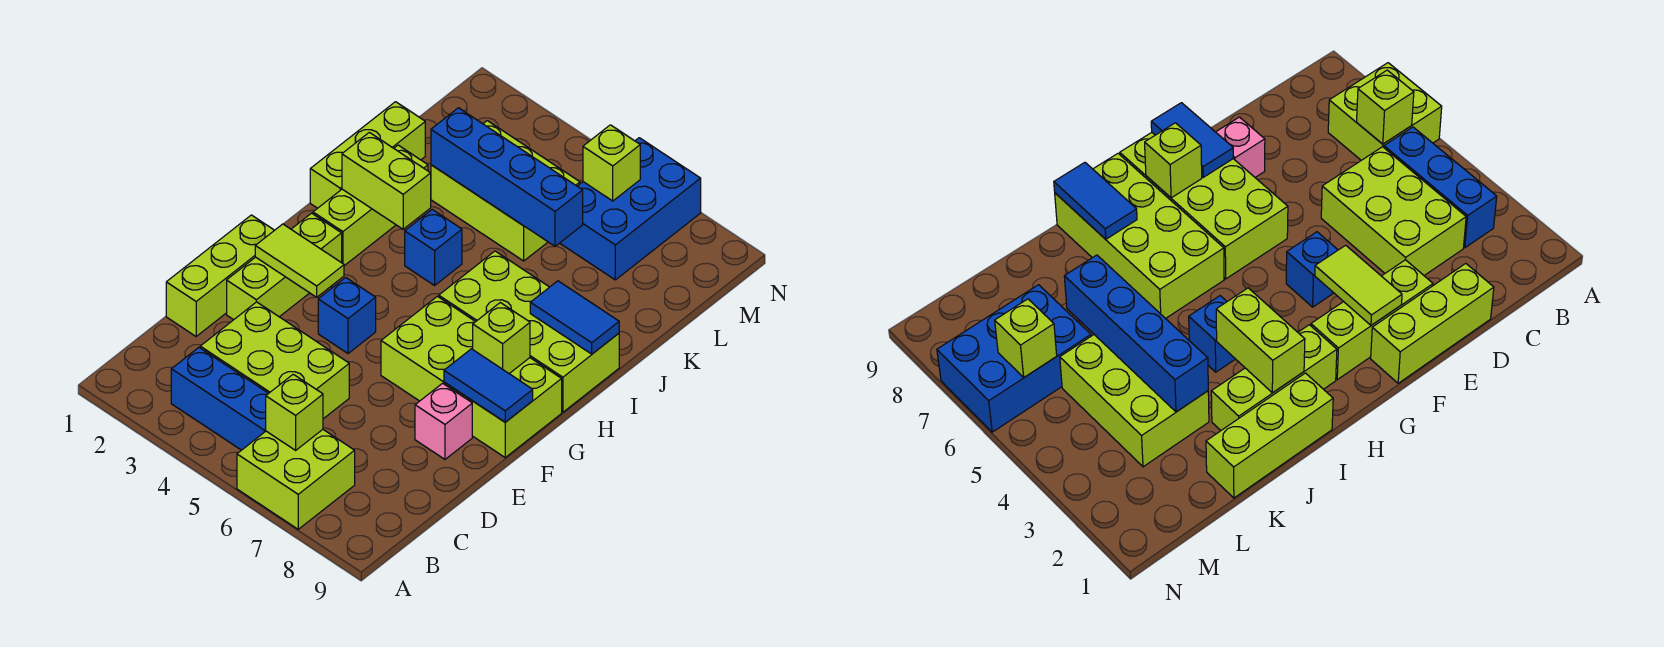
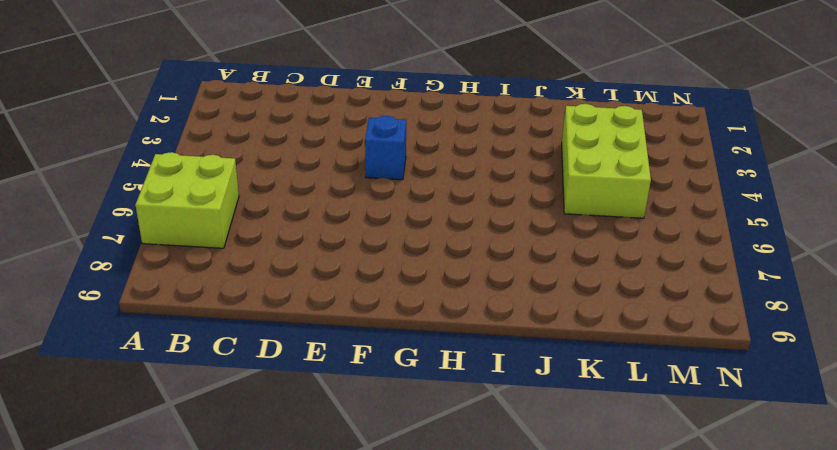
none -> blue brick B3:B5 level 1
none -> lime brick C3:D5 level 1
none -> lime brick D1:F1 level 1

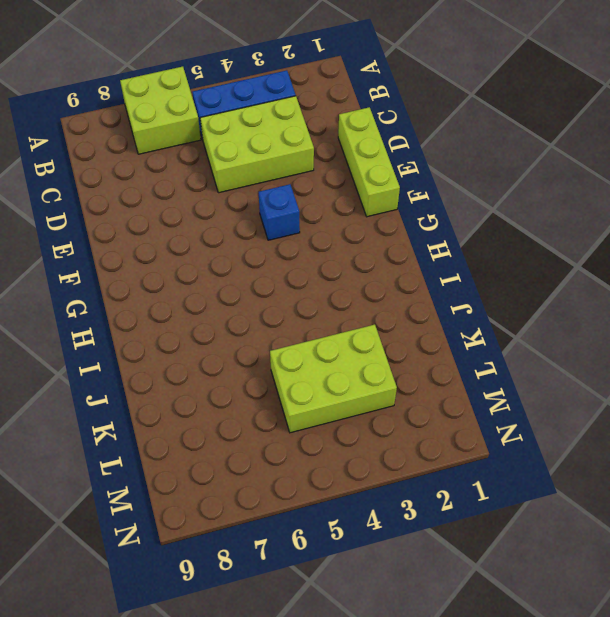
none -> lime brick E2:G2 level 1
none -> pink brick E8 level 1
none -> lime brick F6:G9 level 1

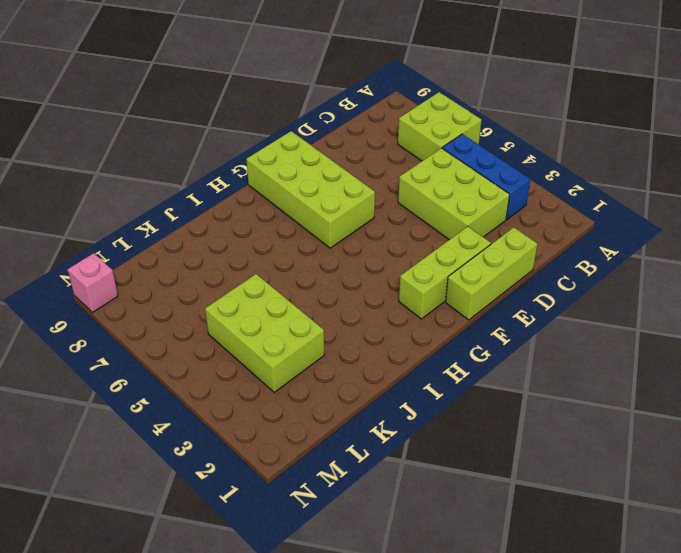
pink brick N9 level 1 -> pink brick E8 level 1
none -> blue brick F4 level 1
none -> lime brick H2:J2 level 1
none -> lime brick H6:I9 level 1

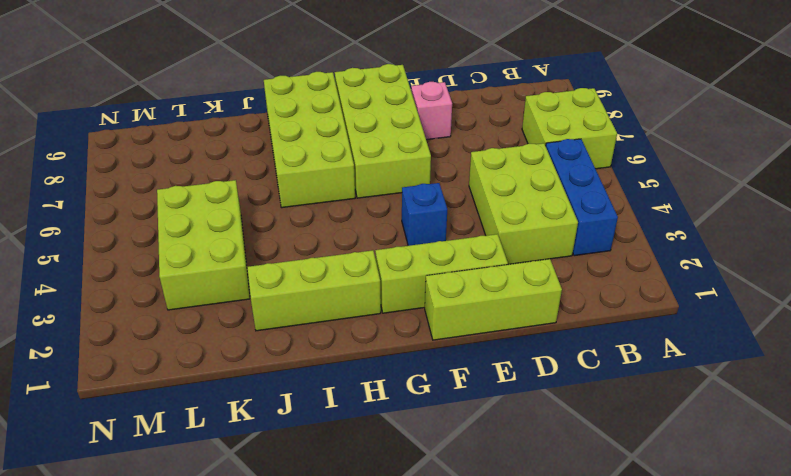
none -> lime brick I1:K1 level 1
none -> blue brick I4 level 1
none -> blue brick L6:N7 level 1

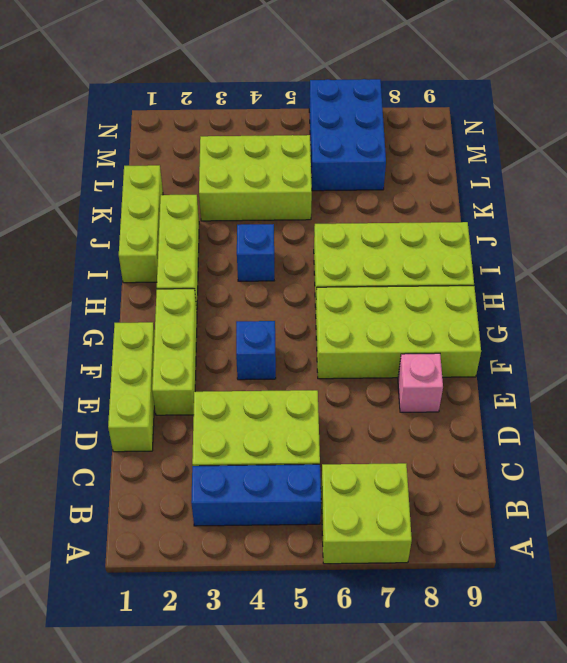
none -> lime brick B6 level 2
none -> lime tile F2:F3 level 2
none -> blue tile F8:F9 level 2

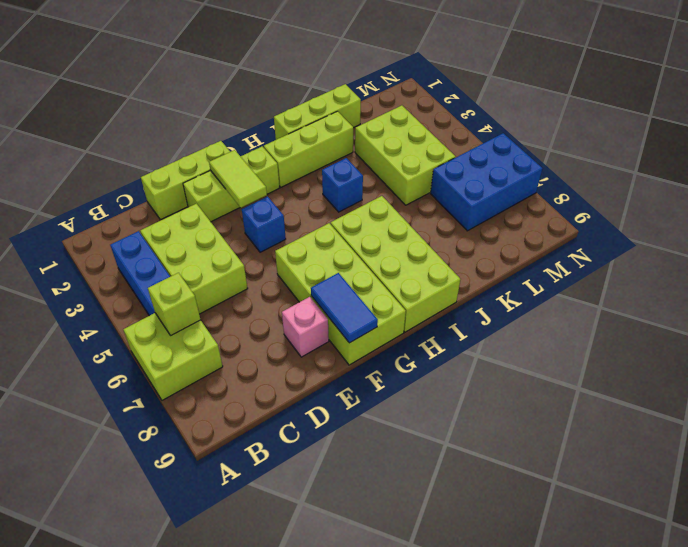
none -> lime brick G8 level 2
none -> lime brick I2:I3 level 2
none -> blue tile I8:I9 level 2

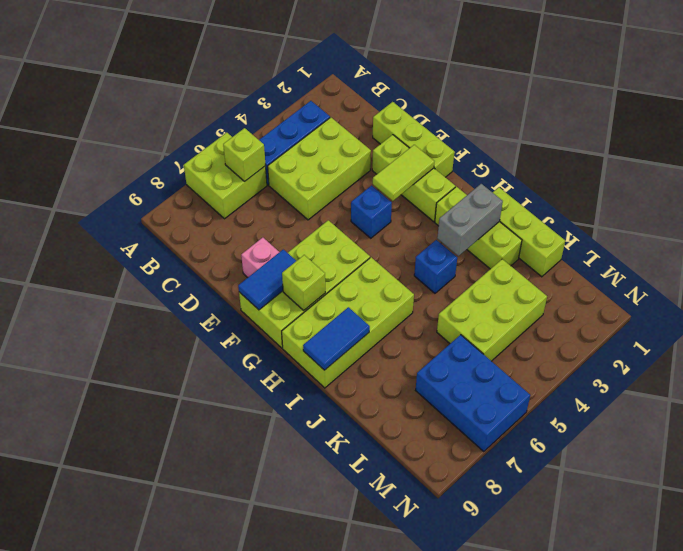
grey brick I2:I3 level 2 -> lime brick I2:I3 level 2
none -> blue brick K3:K6 level 2
none -> lime brick M6 level 2

